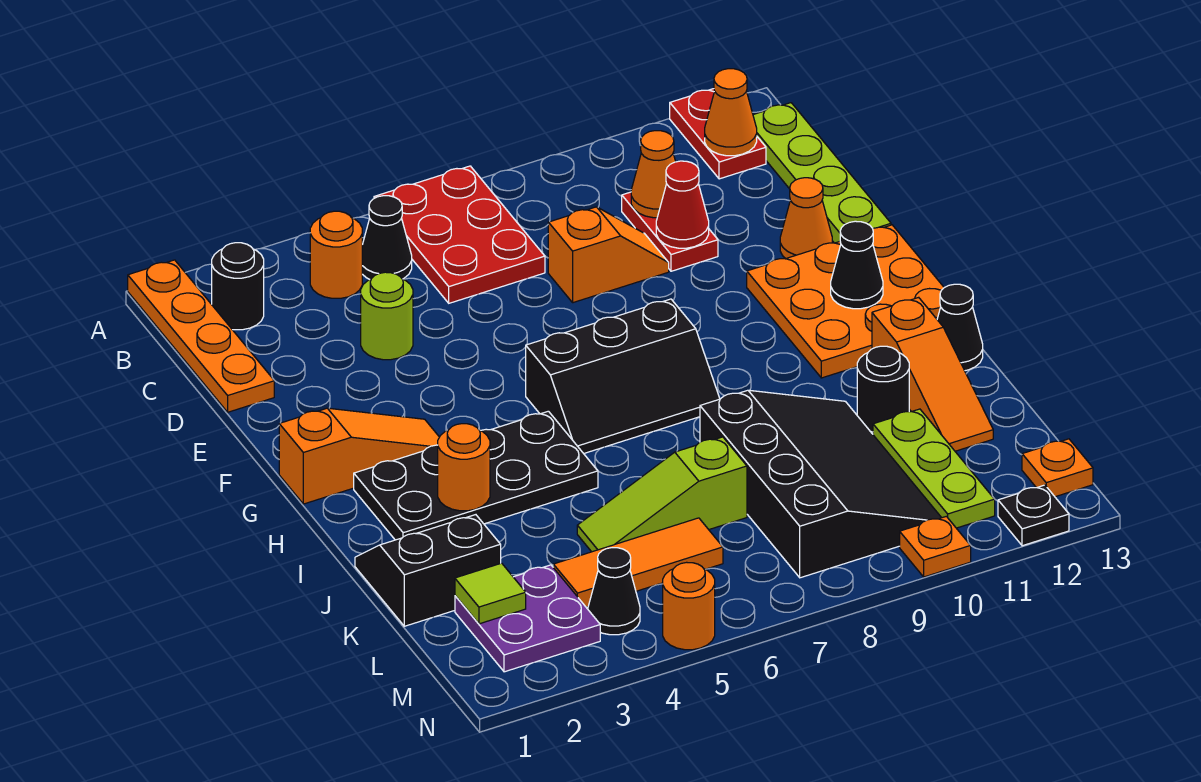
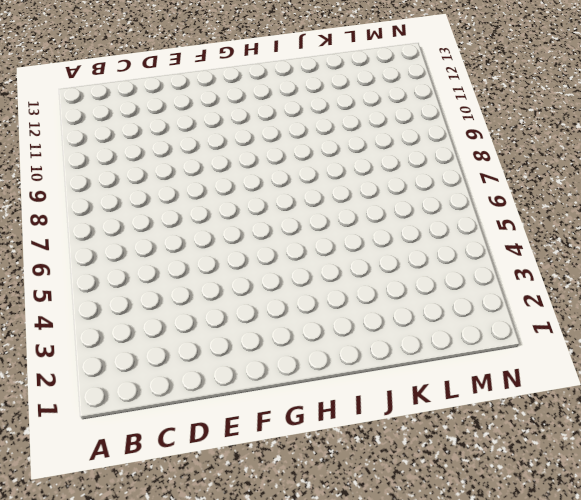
none -> orange plate A1:D1 level 1
none -> red plate A6:C7 level 1
none -> red plate A12:B12 level 1
none -> black round brick B2 level 1

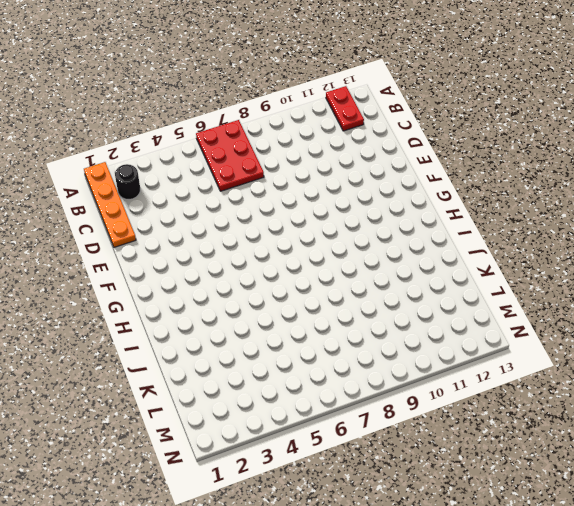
none -> orange round brick B4 level 1
none -> black cone B5 level 1
none -> lime plate B13:E13 level 1
none -> red plate C10:D10 level 1

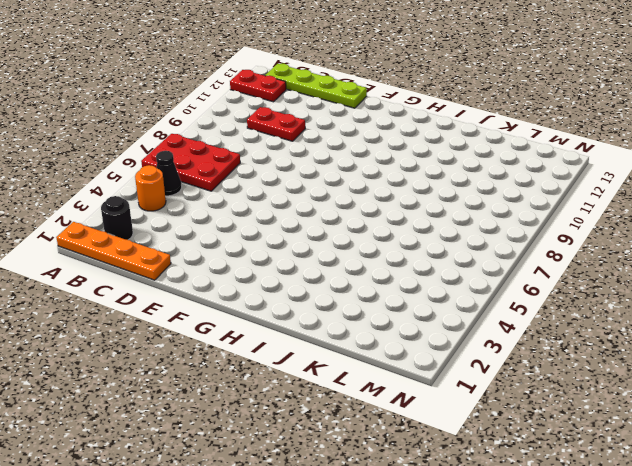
none -> lime round brick D4 level 1
none -> orange slope D8:D9 level 1 top 8
none -> orange cone E12 level 1
none -> orange plate F11:H13 level 1

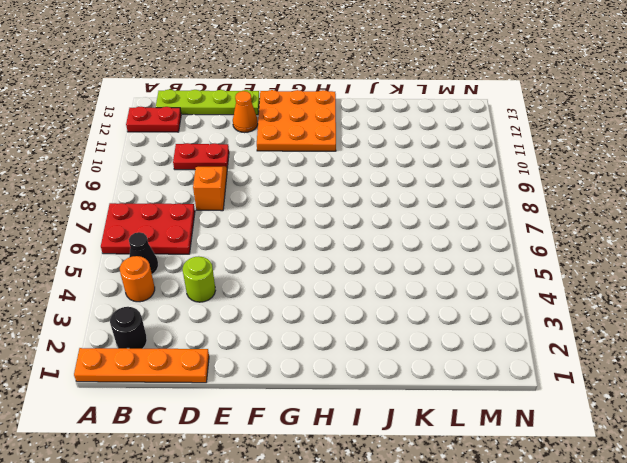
none -> orange slope G1:G3 level 1 top 1
none -> black slope G6:H8 level 1 top G
none -> black plate H2:I5 level 1
none -> orange slope I12:K12 level 1 top I

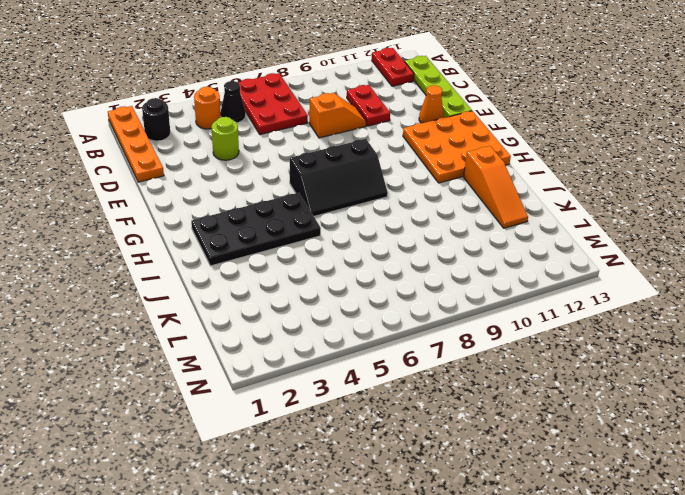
none -> orange slope G1:G3 level 1 top 1
none -> black cone I13 level 1
none -> black slope J1:K2 level 1 top K
none -> black slope J8:M10 level 1 top 8

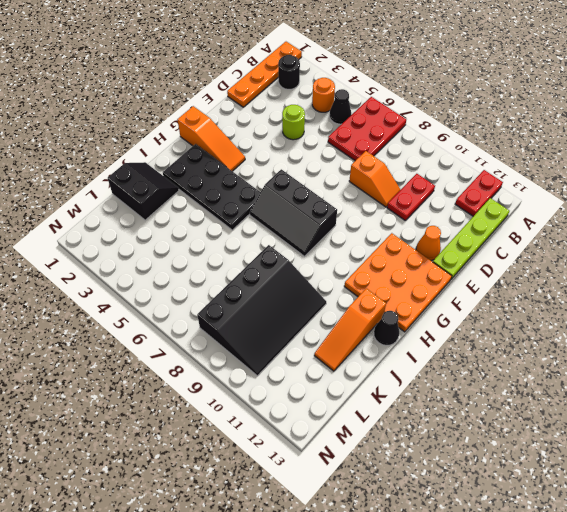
none -> black round brick J11 level 1
none -> lime slope K5:K7 level 1 top 7
none -> lime plate K11:M11 level 1
none -> purple plate L2:M3 level 1

